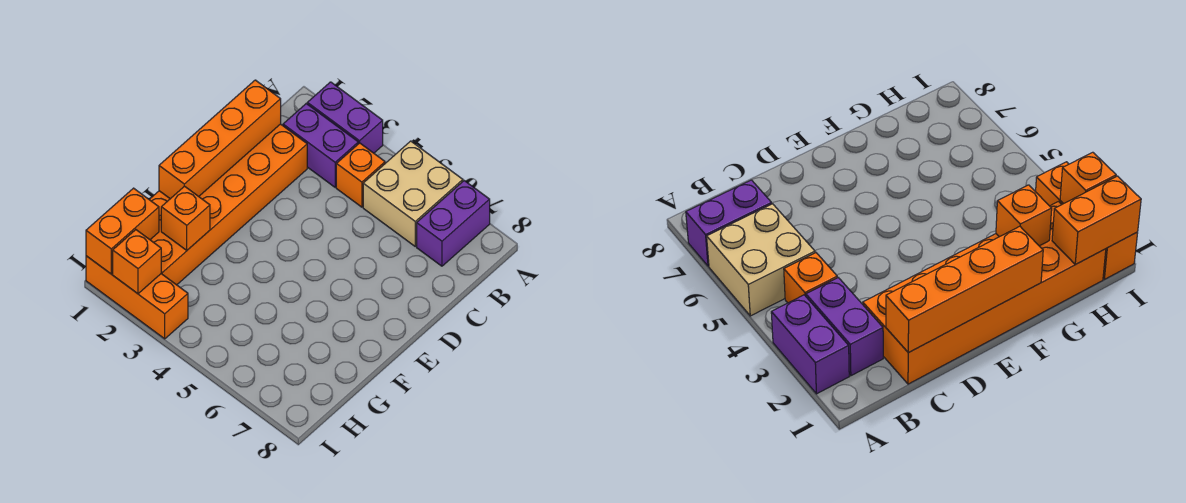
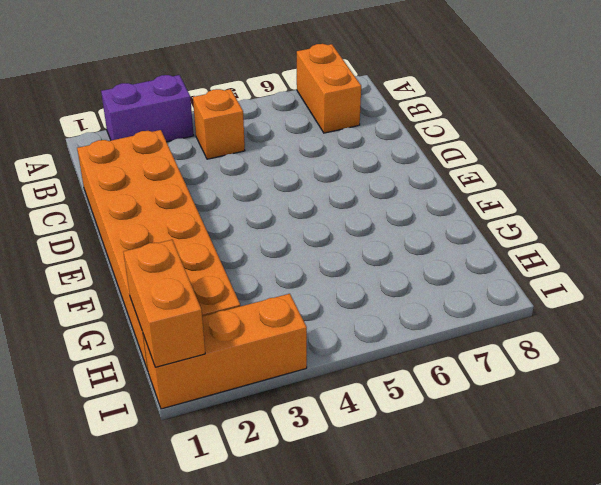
orange brick A7:B7 level 1 -> purple brick A7:B7 level 1
none -> tan brick A5:B6 level 1
none -> purple brick B2:B3 level 1

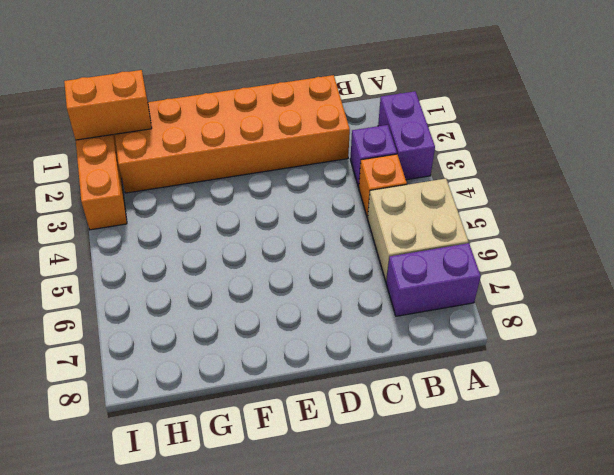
purple brick B3 level 1 -> purple brick B2:B3 level 1
none -> orange brick C1:F1 level 2
none -> orange brick G2 level 2

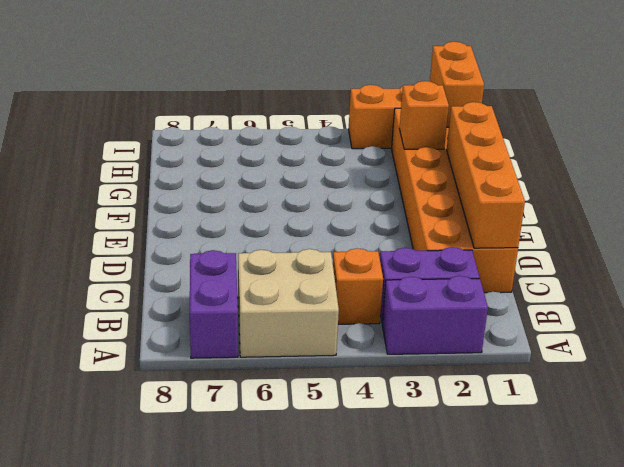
none -> orange brick I2 level 2

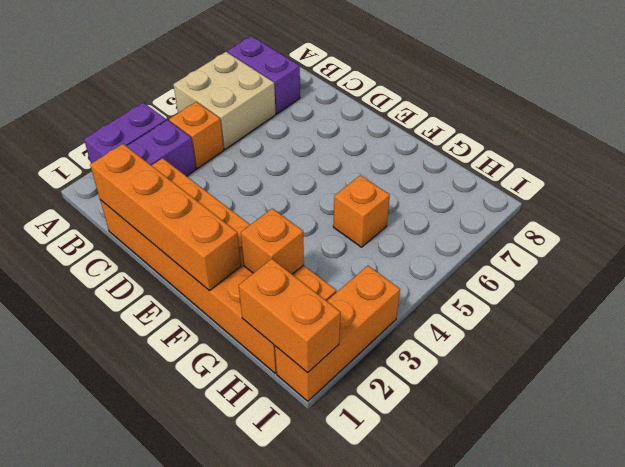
orange brick G5 level 1 -> orange brick I2 level 2

